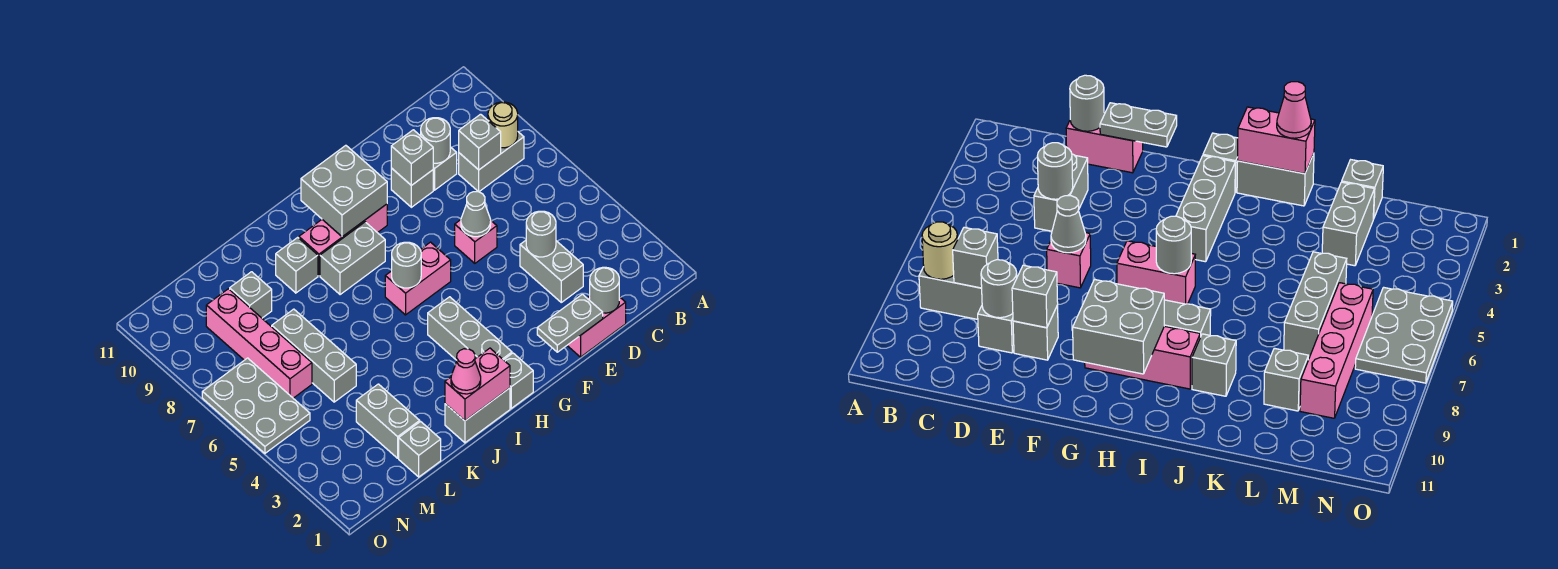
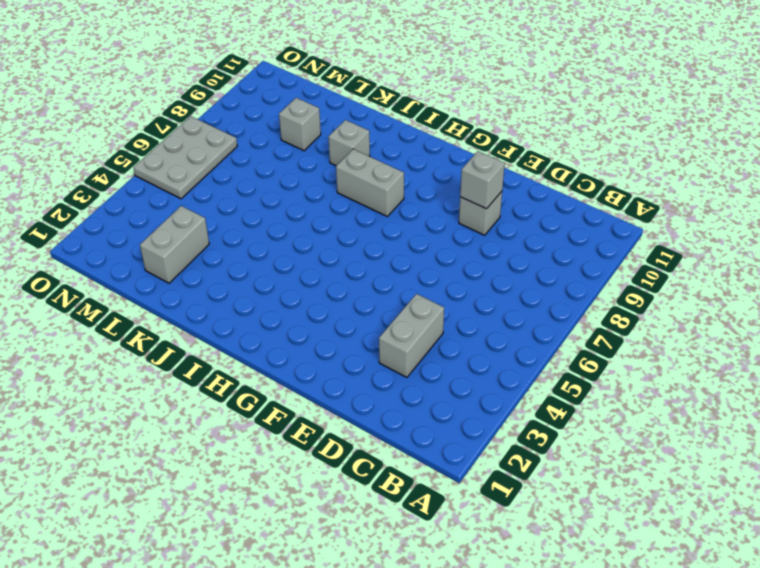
none -> grey brick B8:C8 level 1
none -> pink brick D1:E1 level 1
none -> grey brick D9 level 1
none -> pink brick E6 level 1

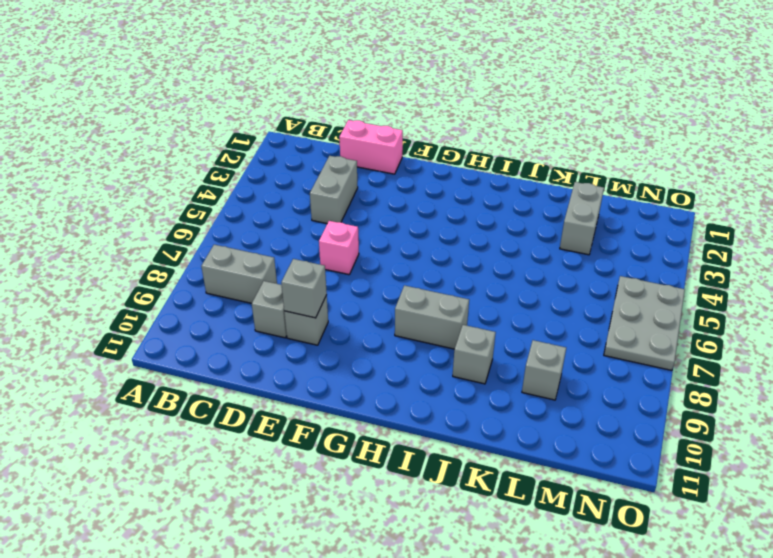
none -> pink brick G6:H6 level 1
none -> pink brick G9:I9 level 1
none -> grey brick H1 level 1
none -> grey brick H2:H4 level 1

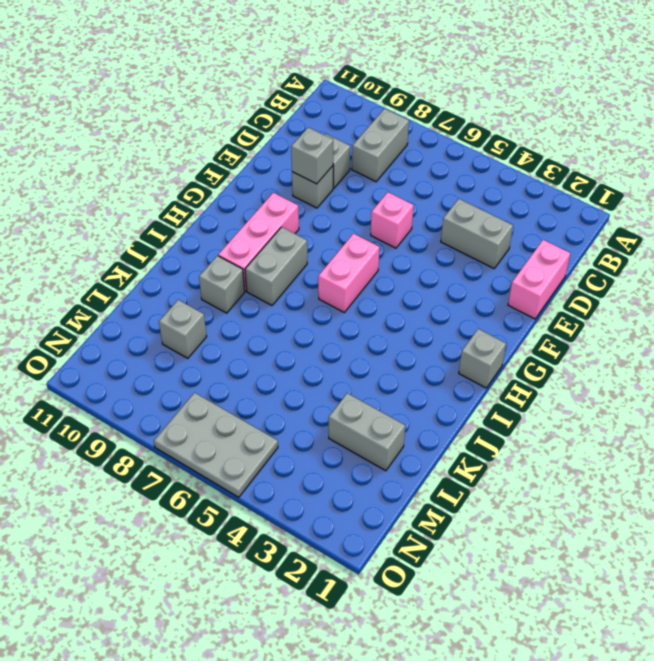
none -> grey brick H2:H4 level 1
none -> grey brick I1:J1 level 1
none -> grey brick L1 level 1
none -> grey brick L5:L7 level 1

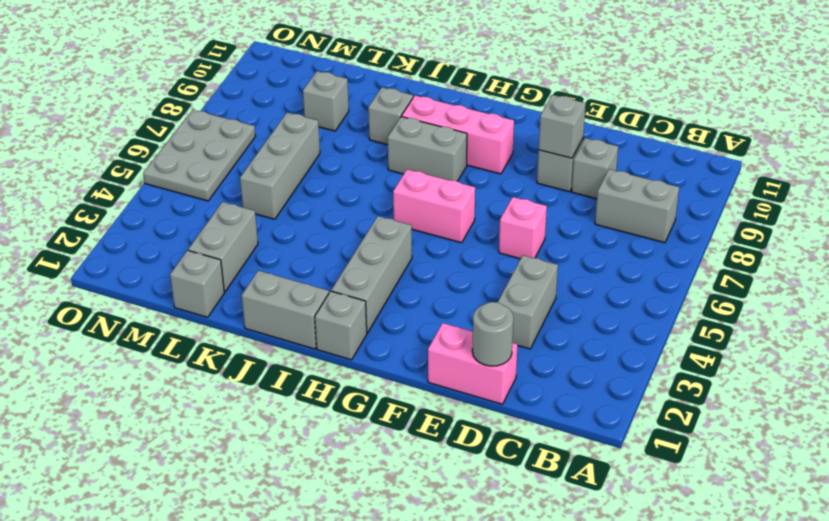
none -> pink brick M6:M9 level 1
none -> tan round brick B8 level 2
none -> grey brick C8 level 2
none -> grey round brick D4 level 2

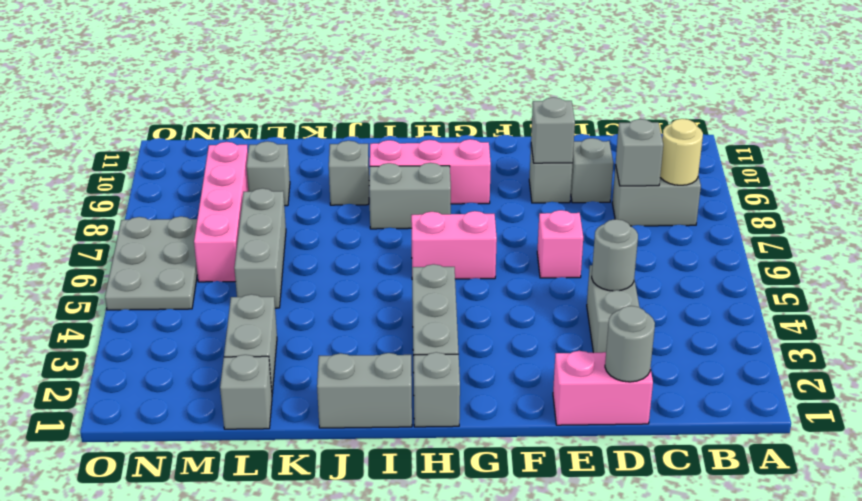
none -> grey round brick D9 level 2
none -> grey plate E1:F1 level 2
none -> grey cone E6 level 2
none -> grey brick G9:H10 level 2

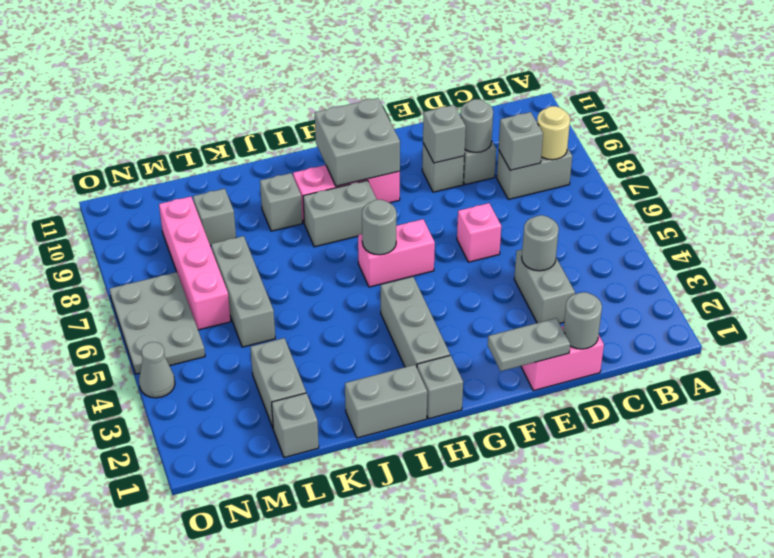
grey cone O4 level 1 -> grey cone E6 level 2
none -> pink brick I1:J1 level 2
none -> pink cone J1 level 3

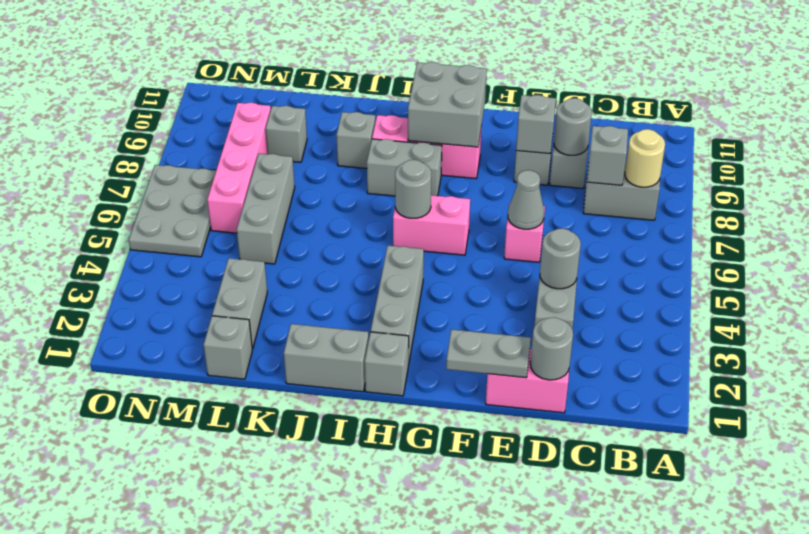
none -> pink brick I1:J1 level 2
none -> pink cone J1 level 3

